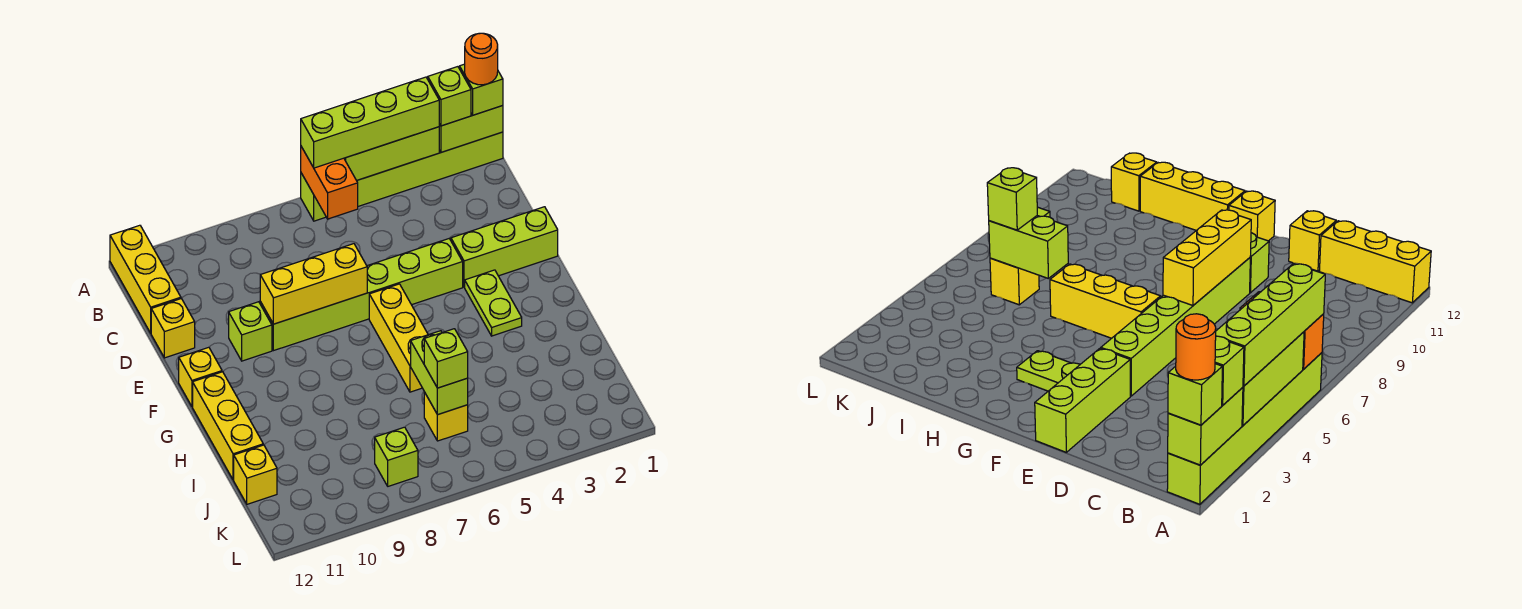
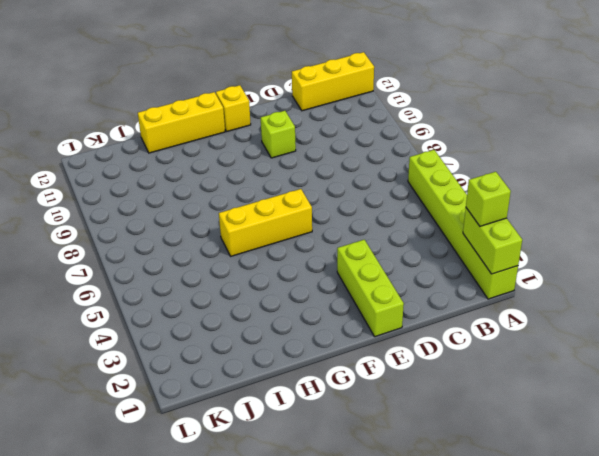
none -> yellow brick D12 level 1
none -> lime brick E4:E9 level 1
none -> lime plate F3:G3 level 1

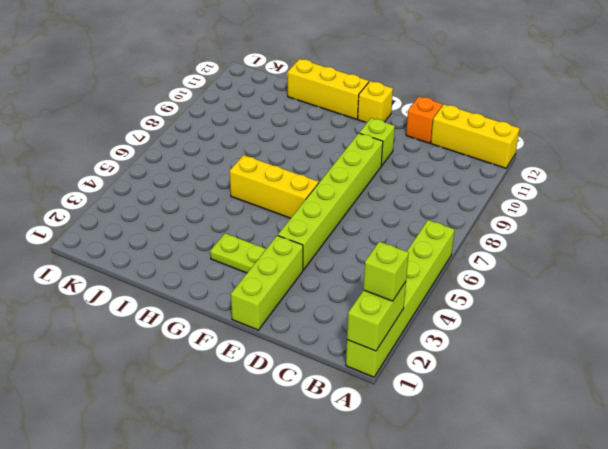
orange brick D12 level 1 -> yellow brick D12 level 1
none -> yellow brick J6 level 1
none -> yellow brick J12 level 1
none -> lime brick K8 level 1

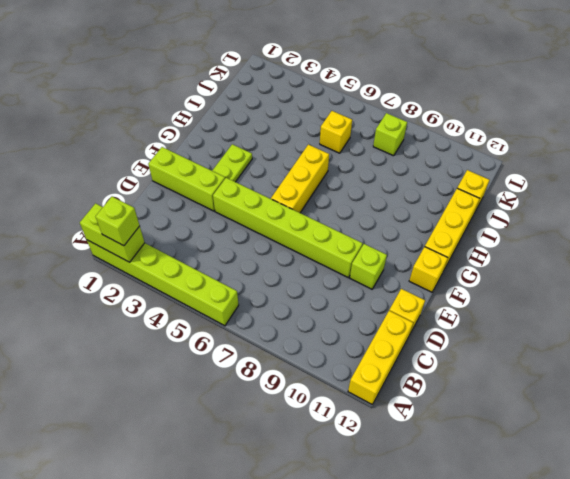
none -> lime brick A3:A5 level 2
none -> orange brick A6:B6 level 2
none -> yellow brick E7:E9 level 2

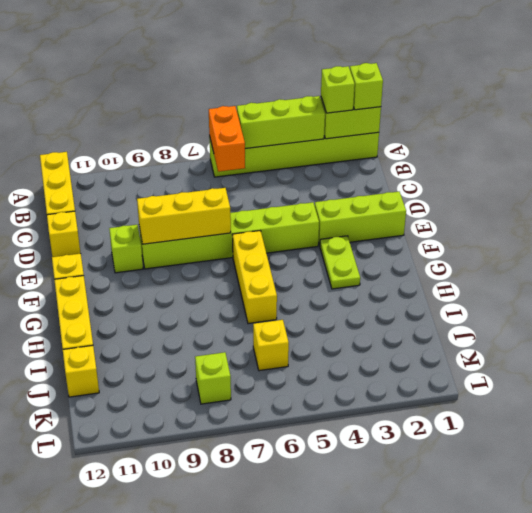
none -> lime brick I6:J6 level 2
none -> lime brick A3:A6 level 3
none -> lime brick J6 level 3

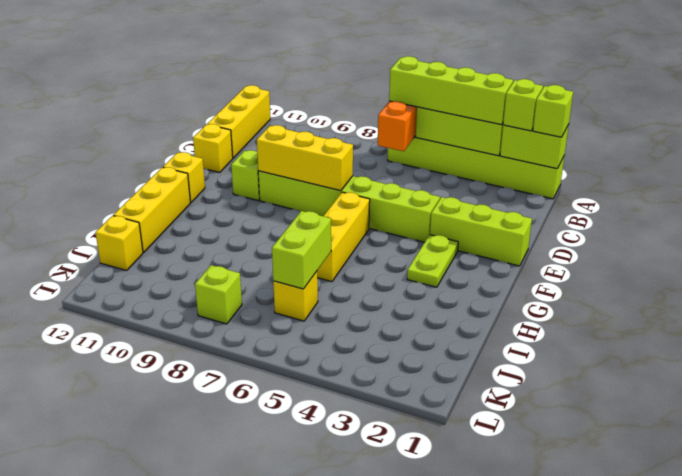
none -> lime brick J6 level 3
none -> orange round brick A1 level 4

